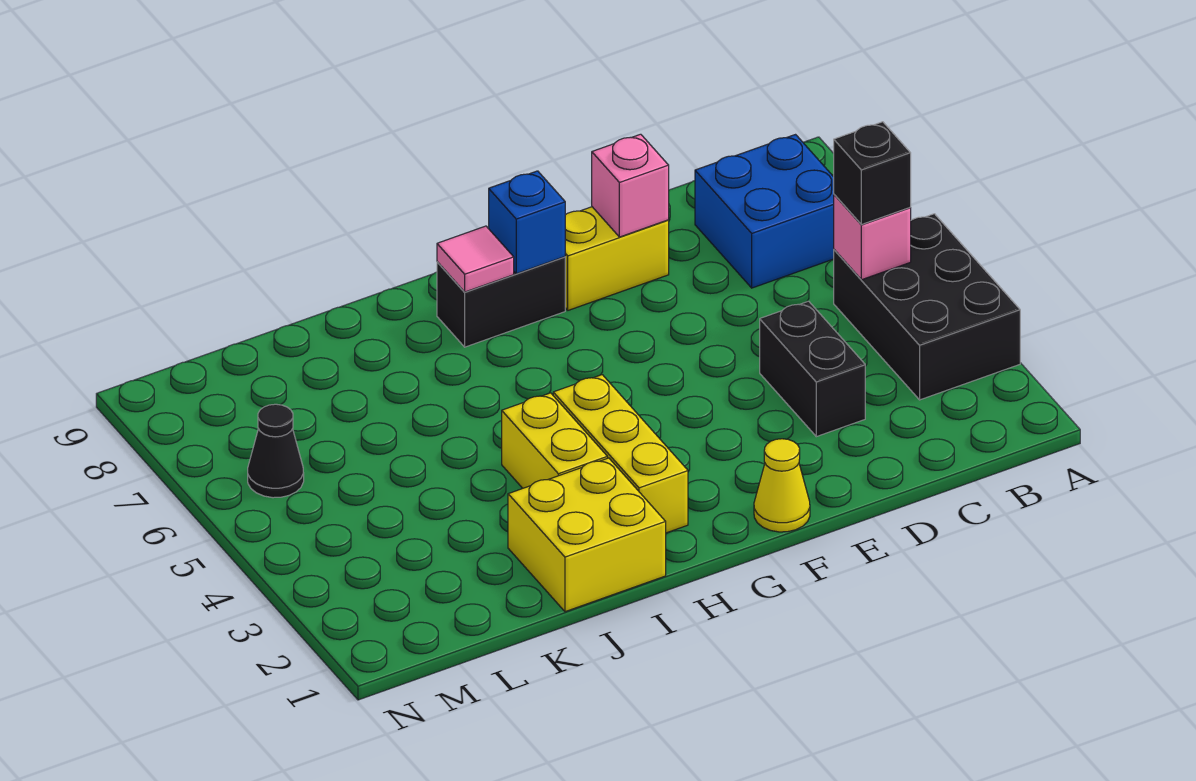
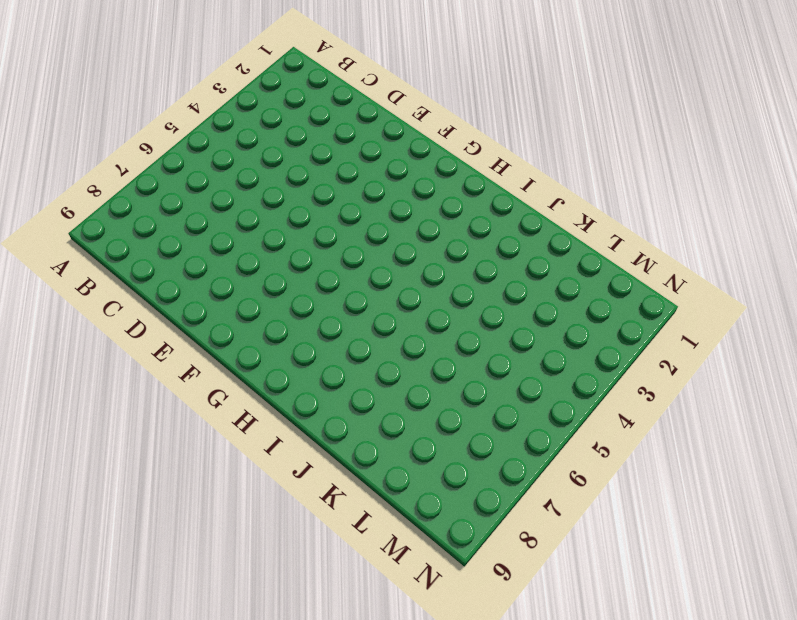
none -> black brick A3:B5 level 1
none -> blue brick B7:C8 level 1
none -> black brick D3:D4 level 1

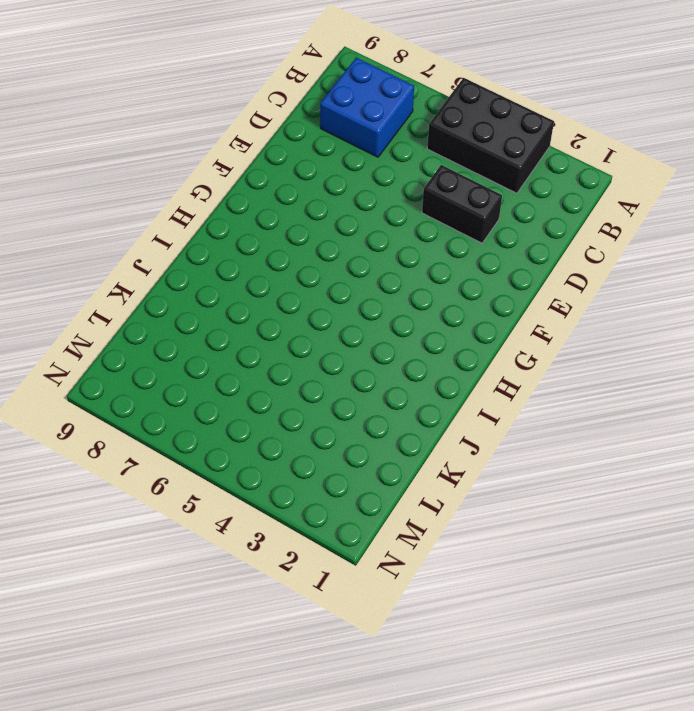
none -> yellow brick E8:F8 level 1
none -> yellow cone F1 level 1
none -> black brick G8:H8 level 1

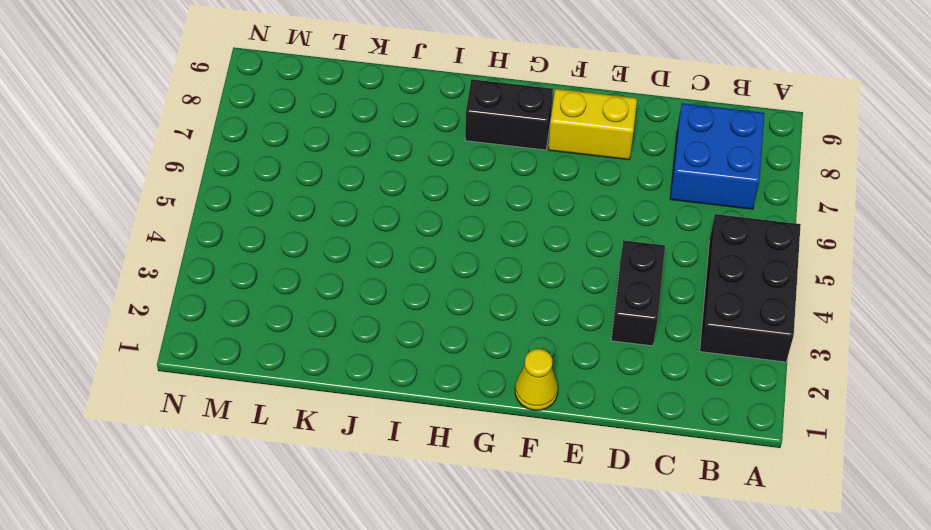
none -> yellow brick H2:H4 level 1
none -> yellow brick I1:J2 level 1
none -> yellow brick I3:I4 level 1

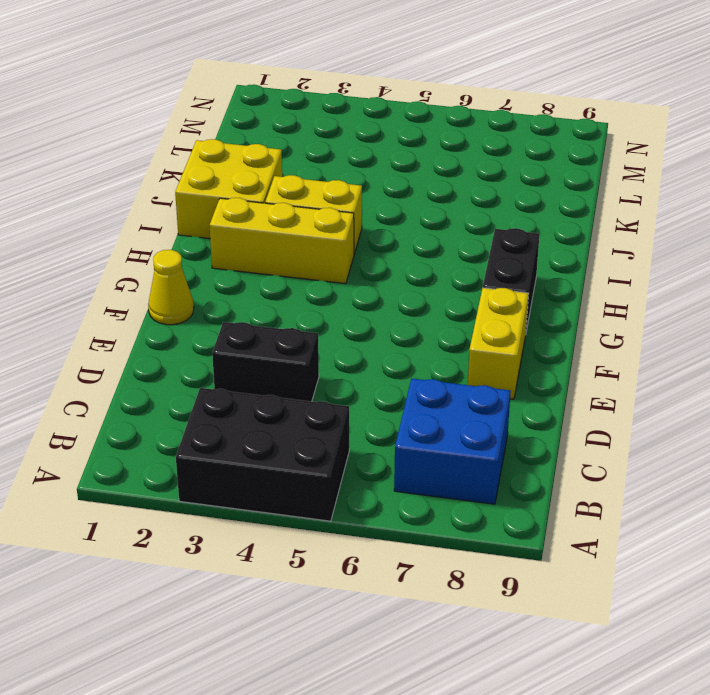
none -> black cone M6 level 1
none -> pink brick B5 level 2
none -> pink brick E8 level 2

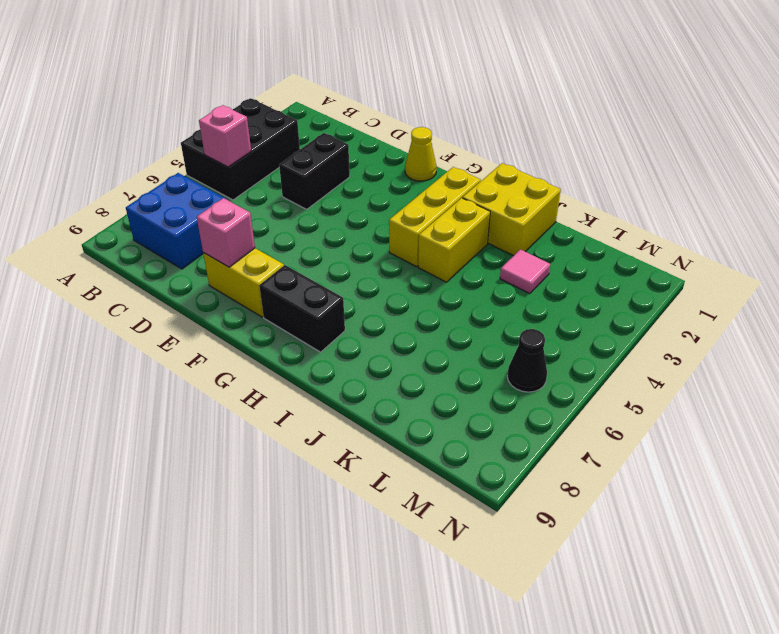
pink tile K3 level 1 -> pink tile H8 level 2
none -> blue brick G8 level 2
none -> black brick B5 level 3

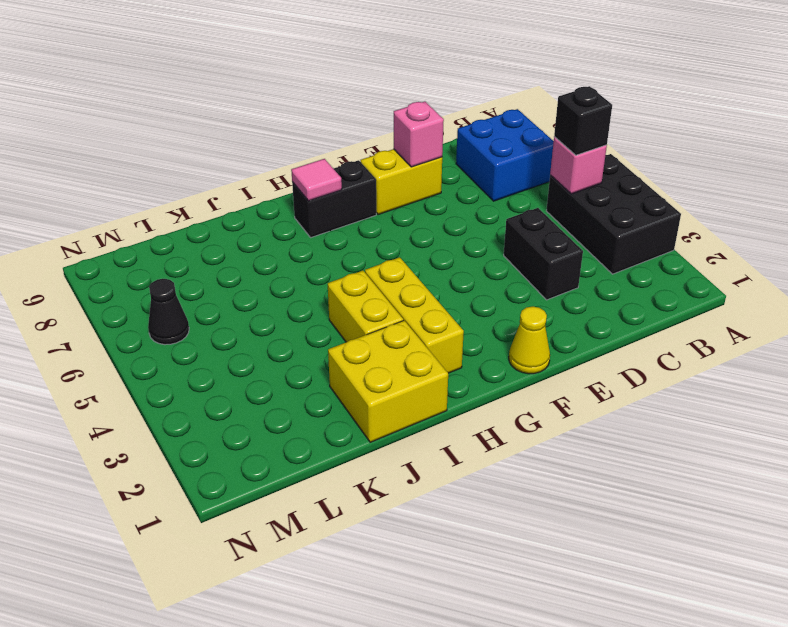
none -> blue brick G8 level 2

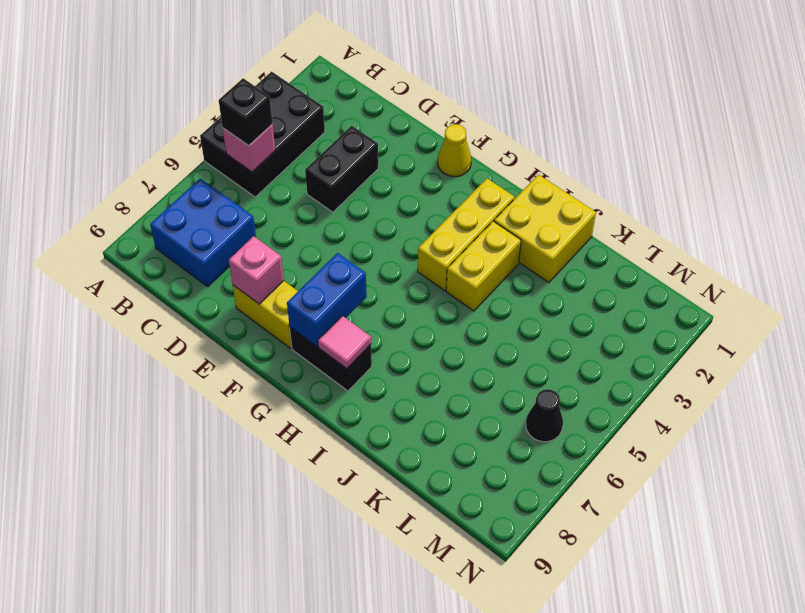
blue brick G7:G8 level 2 -> blue brick G8 level 2

